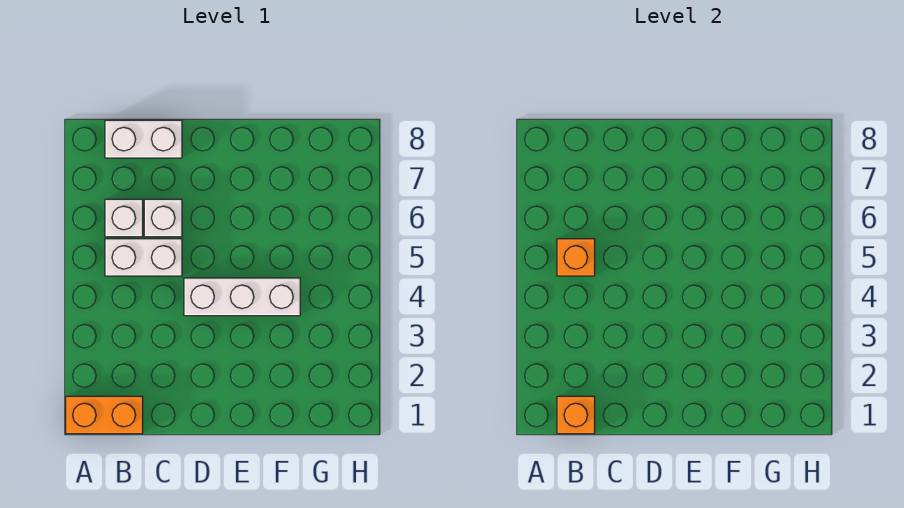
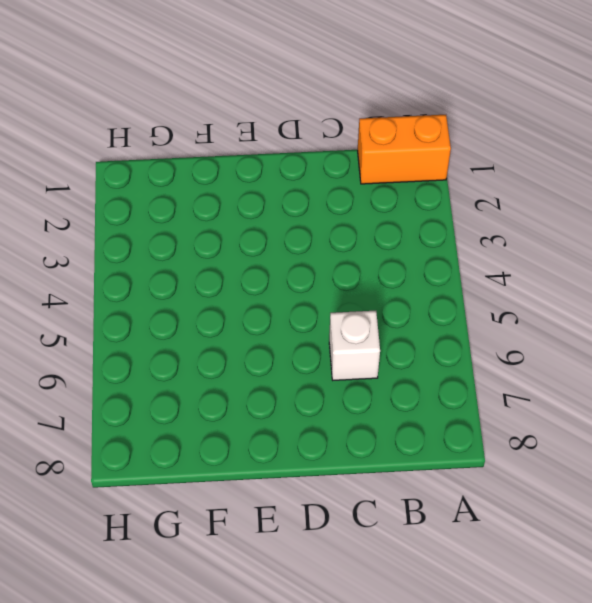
none -> white brick B5:C5 level 1
none -> white brick B6 level 1

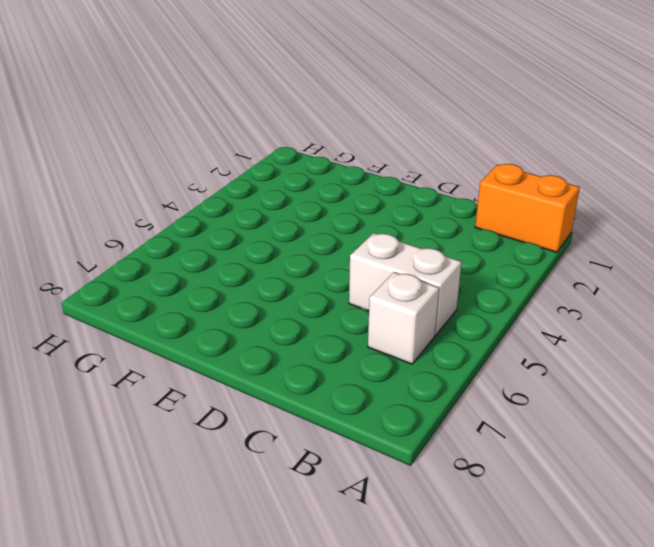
none -> white brick B8:C8 level 1
none -> white brick C6 level 1

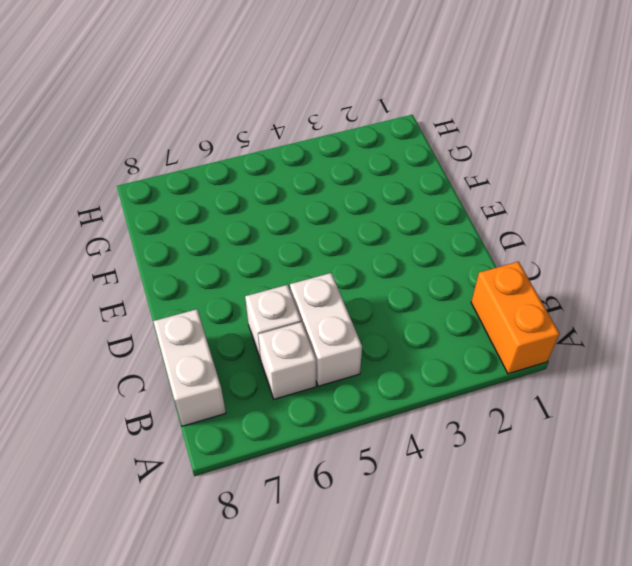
none -> white brick D4:F4 level 1
none -> orange brick B1 level 2

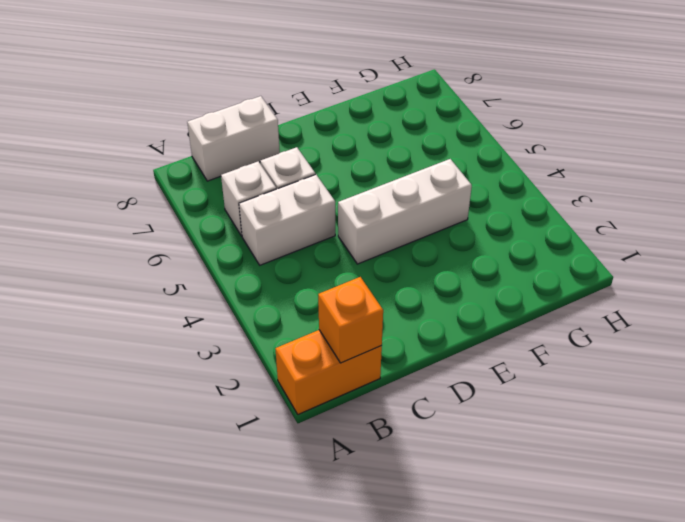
none -> orange brick B5 level 2

